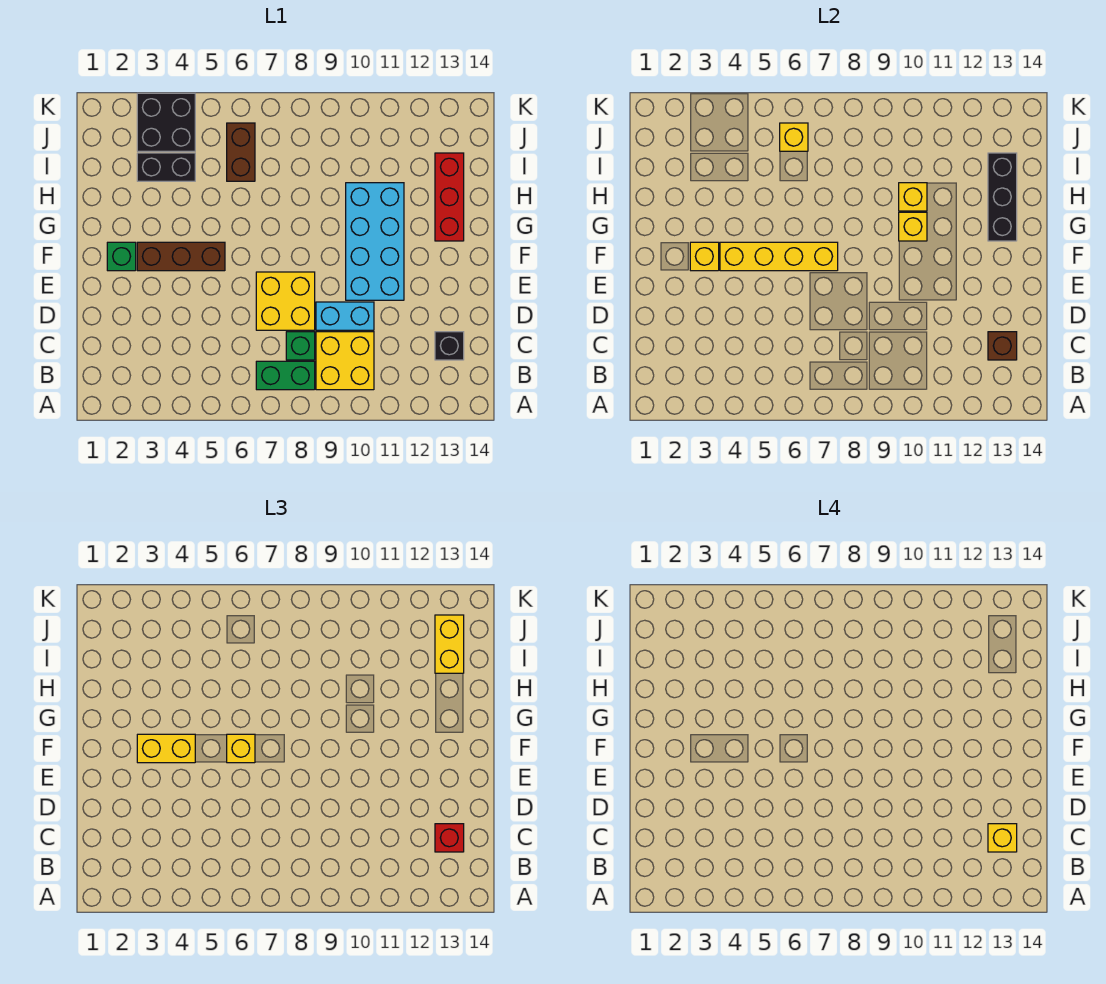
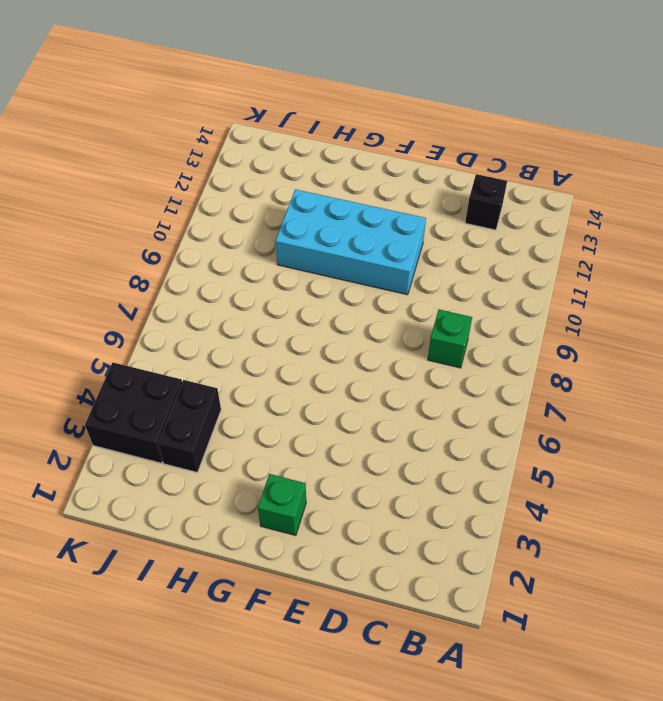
none -> green brick B7:B8 level 1
none -> yellow brick B9:C10 level 1
none -> yellow brick D7:E8 level 1

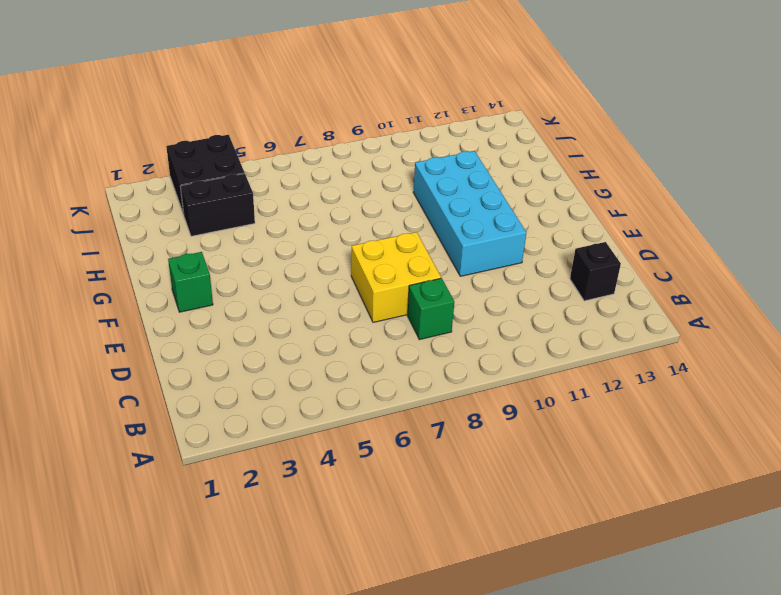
none -> green brick B7:B8 level 1
none -> yellow brick B9:C10 level 1
none -> cyan brick D9:D10 level 1

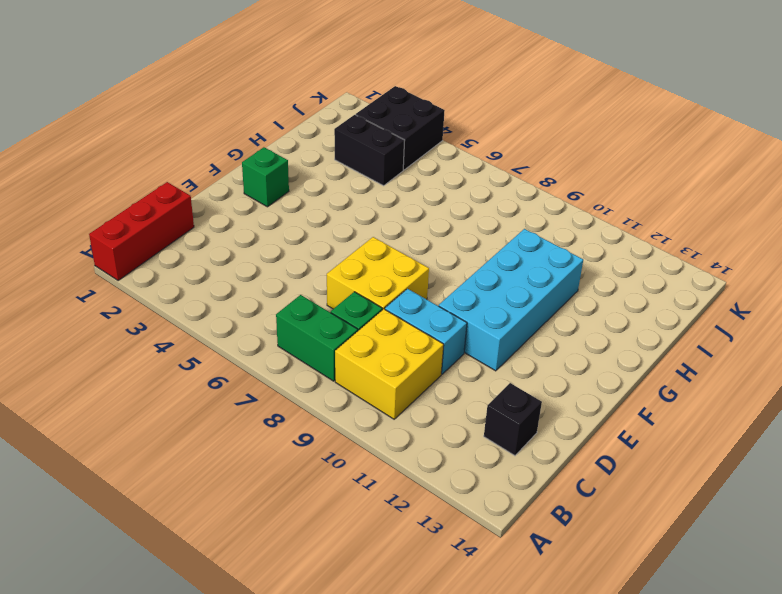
red brick A1:C1 level 1 -> red brick G13:I13 level 1
none -> brown brick F3:F5 level 1
none -> brown brick I6:J6 level 1
none -> brown brick C13 level 2

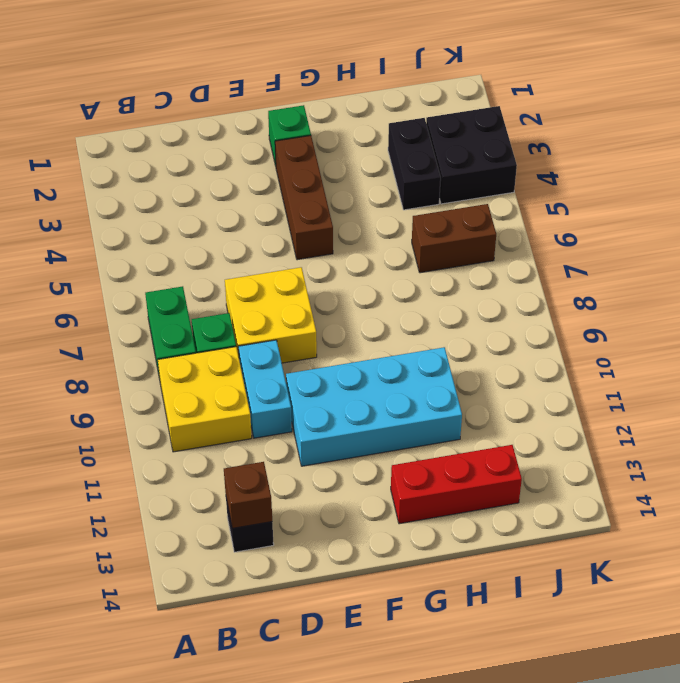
none -> yellow brick F3 level 2
none -> yellow brick F4:F7 level 2
none -> yellow brick G10 level 2

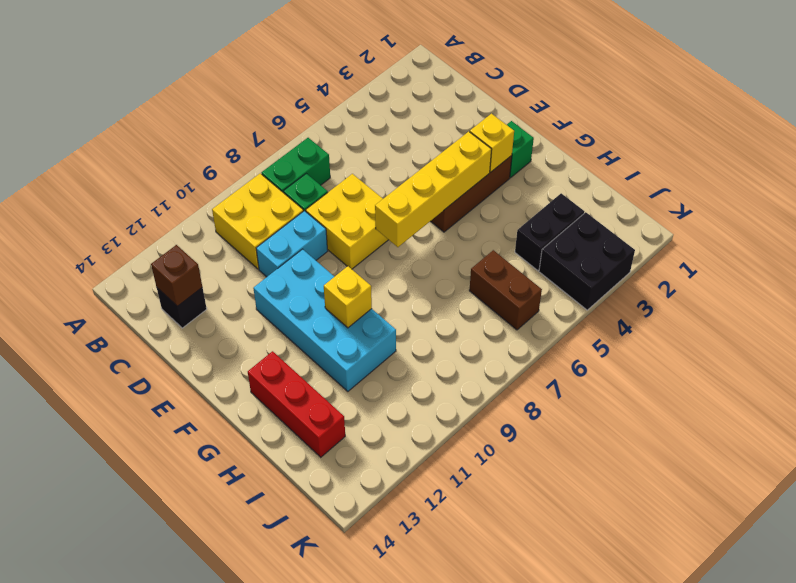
none -> black brick G13:I13 level 2
none -> yellow brick H10 level 2
none -> yellow brick J6 level 2

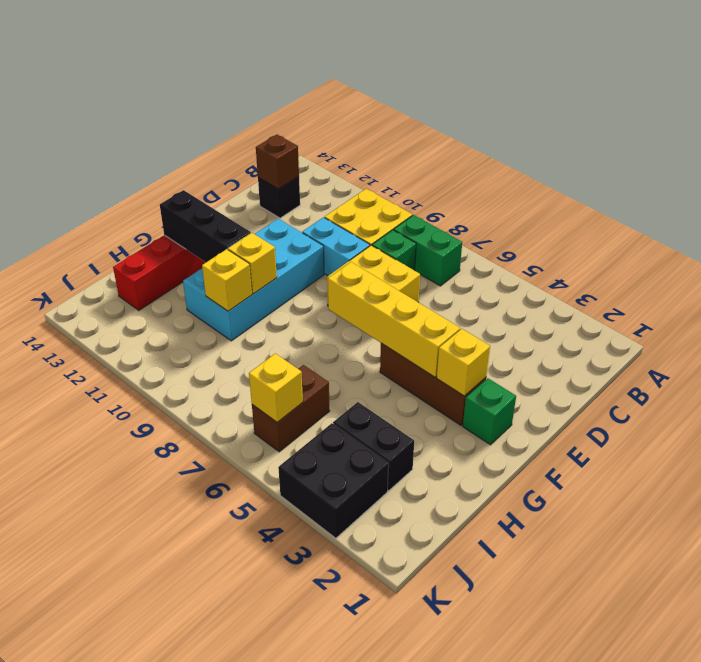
black brick G11:G13 level 2 -> black brick G13:I13 level 2
none -> red brick C13 level 3
none -> yellow brick F3:F4 level 3
none -> yellow brick F6 level 3

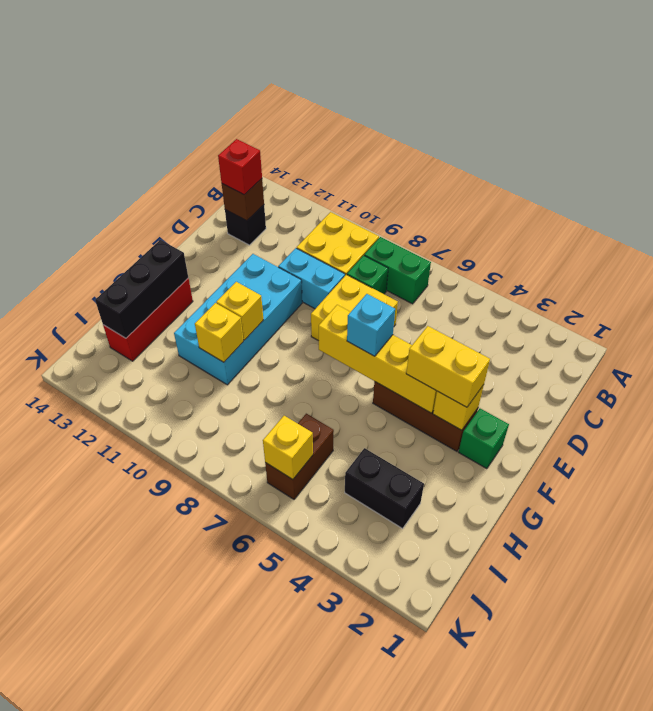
cyan brick F6 level 3 -> yellow brick F6 level 3
none -> black brick J3:K4 level 1
none -> yellow brick I13:J13 level 3
none -> yellow brick C13 level 4

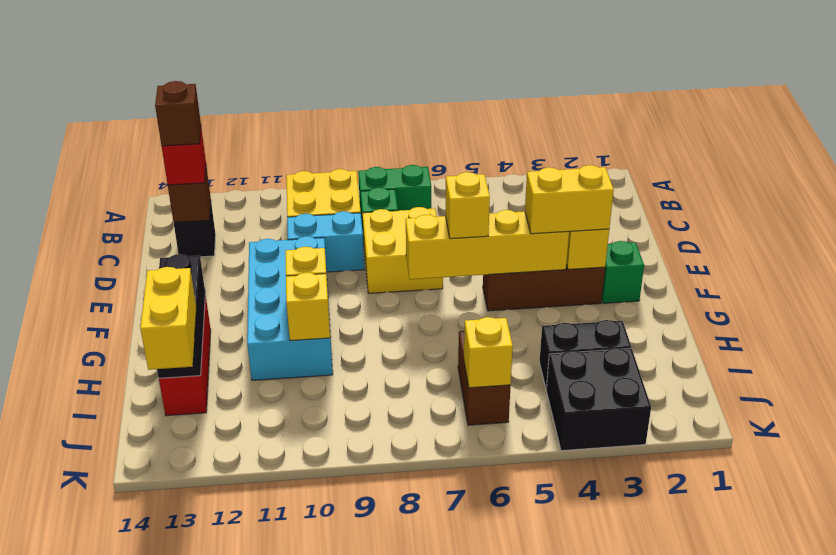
brown brick C13 level 4 -> yellow brick C13 level 4

